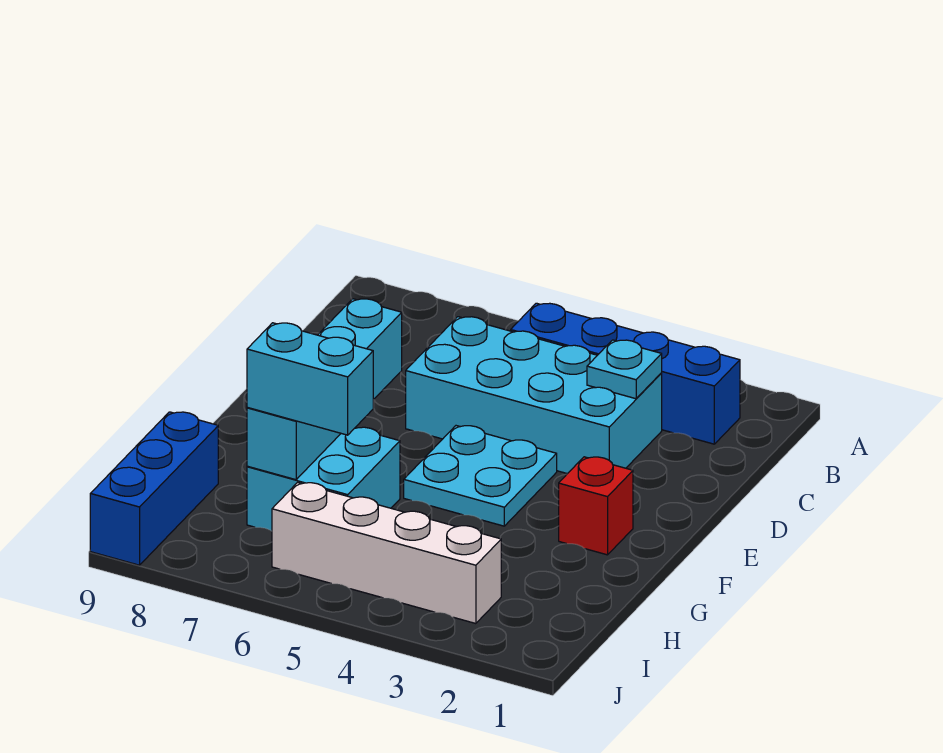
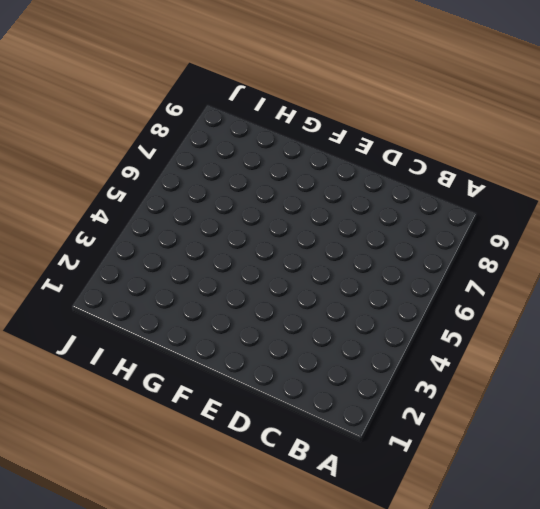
none -> blue brick B2:B5 level 1
none -> cyan brick C3:D6 level 1

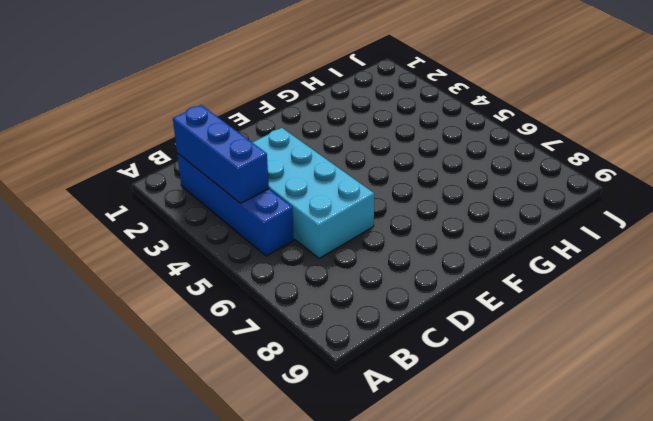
blue brick B2:B4 level 2 -> blue brick H9:J9 level 1
none -> cyan plate E4:F5 level 1
none -> red brick F2 level 1

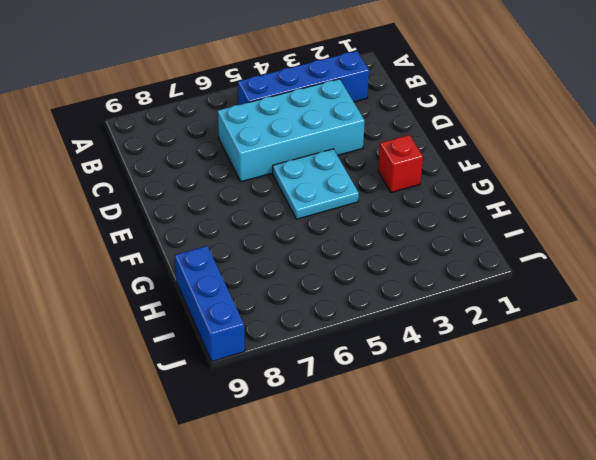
none -> cyan brick G6:H7 level 1
none -> white brick I3:I6 level 1

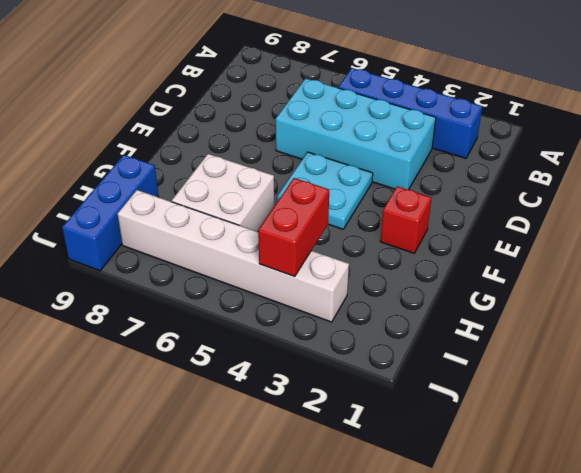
white brick G6:H7 level 1 -> cyan brick G6:H7 level 1
red brick H4:I4 level 2 -> none
white brick I3:I8 level 1 -> white brick I3:I6 level 1
none -> cyan plate C3 level 2
none -> cyan brick E7:H7 level 2

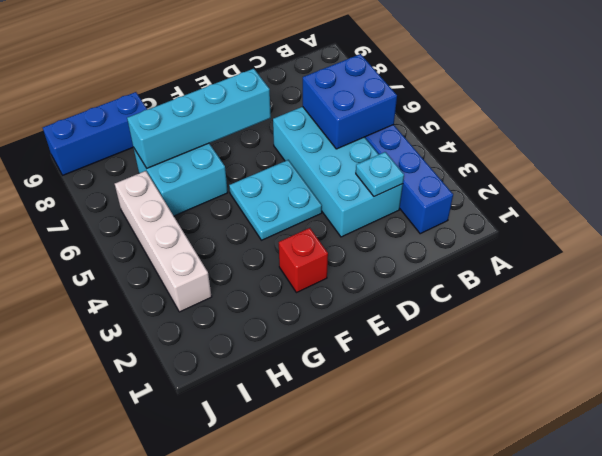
blue brick B5:C6 level 2 -> none
none -> cyan brick H6:H7 level 3

